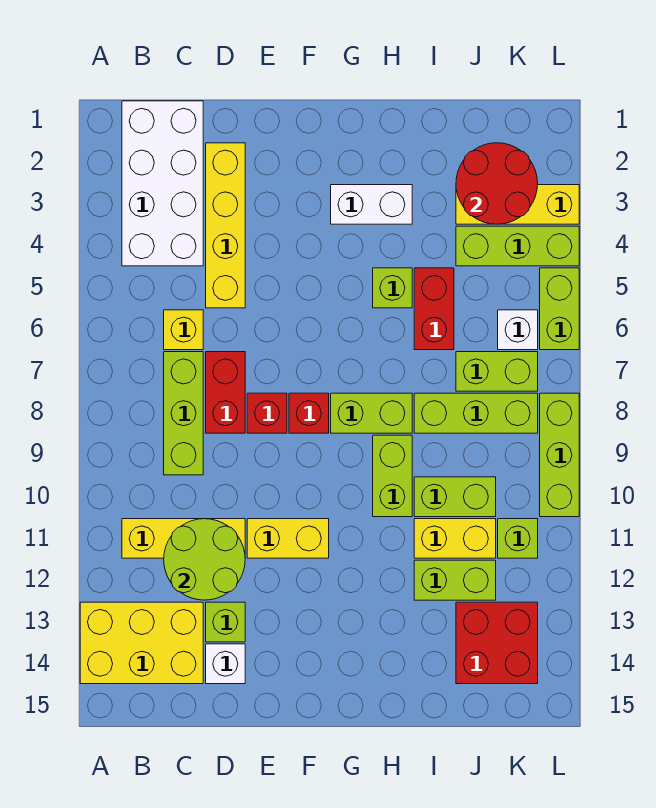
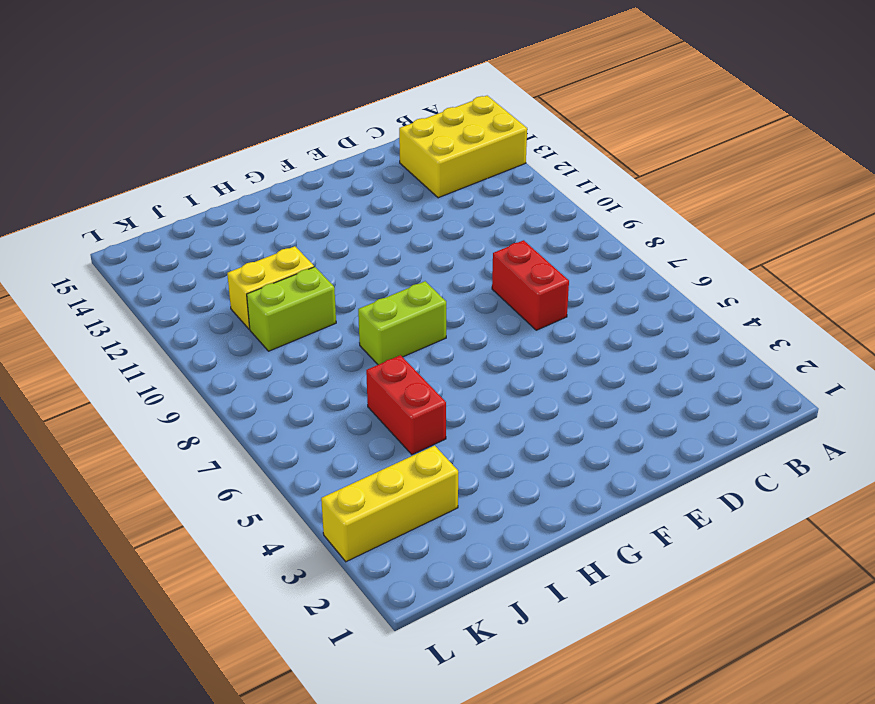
none -> white brick B1:C4 level 1
none -> yellow brick B11:D11 level 1
none -> yellow brick C6 level 1
none -> lime brick C7:C9 level 1

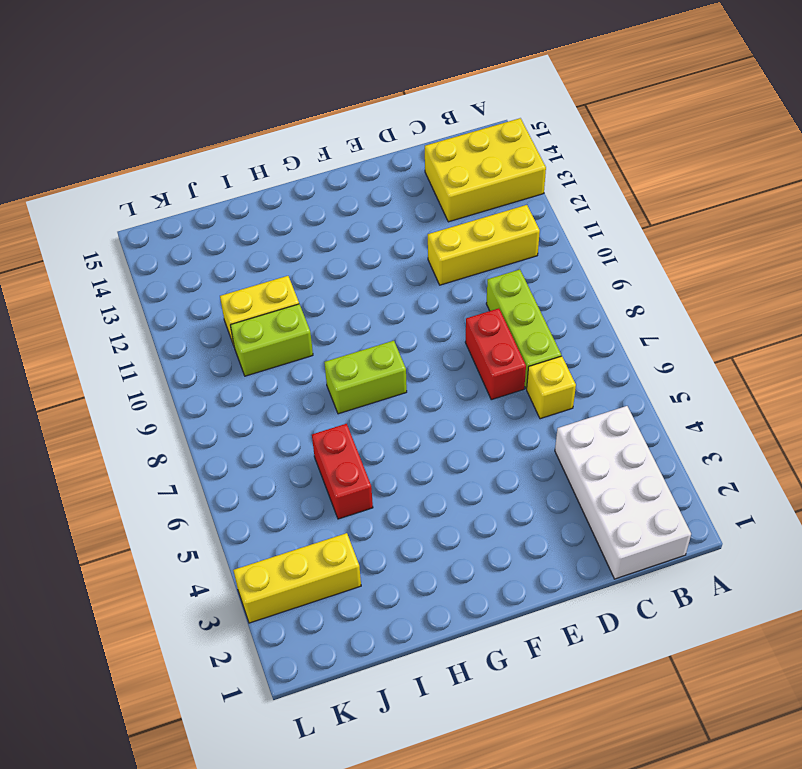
none -> yellow brick D2:D5 level 1
none -> lime brick D13 level 1
none -> white brick D14 level 1
none -> red brick E8 level 1

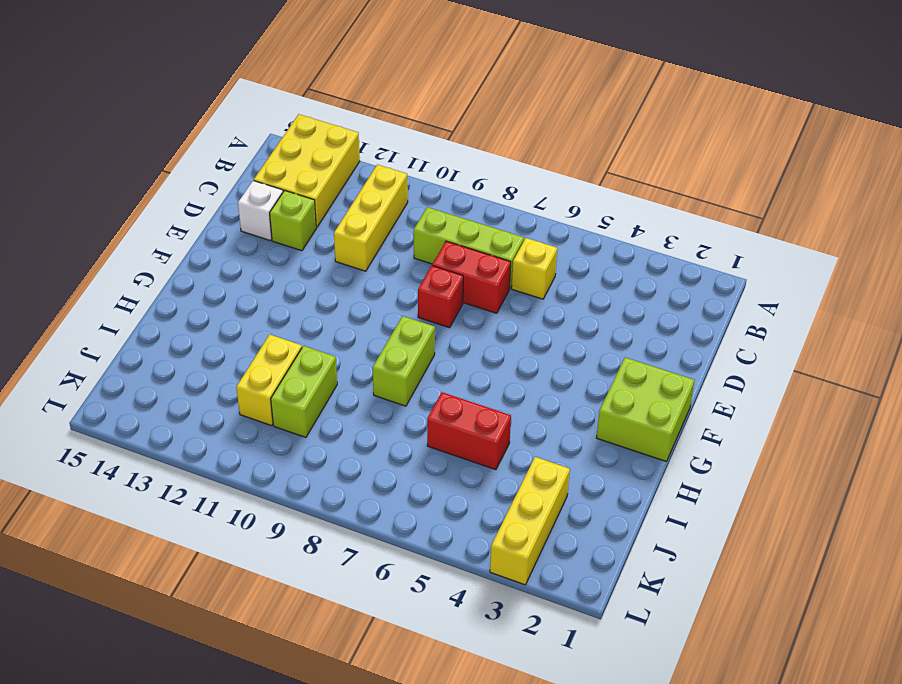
lime brick F1:G2 level 1 -> none
none -> white brick B1:C4 level 1
none -> yellow brick D2:D5 level 1
none -> yellow brick E11:F11 level 1
none -> red brick F8 level 1

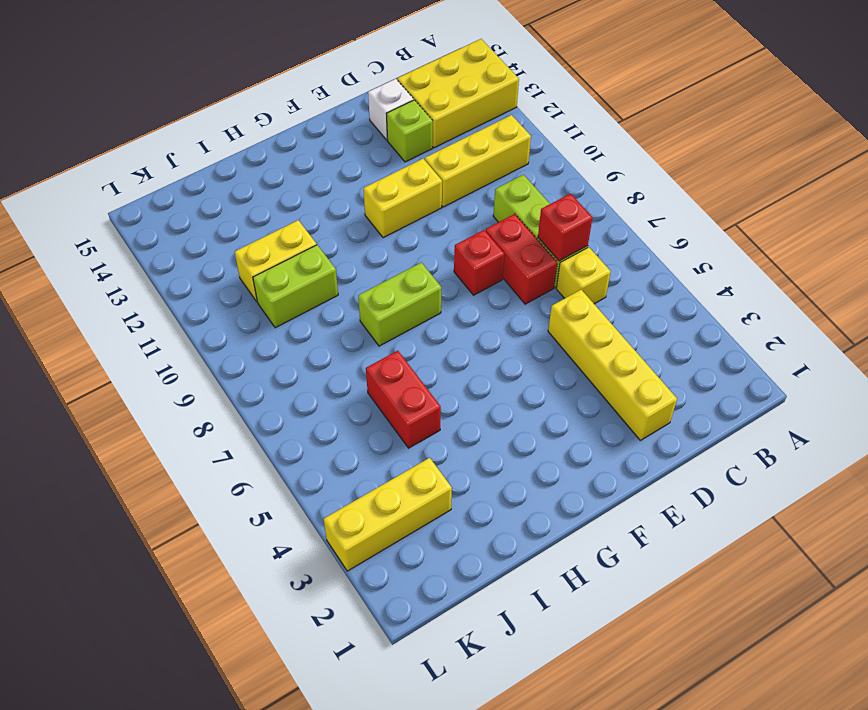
red brick C7 level 2 -> red brick F8 level 1
none -> white brick B1:C4 level 1
none -> white brick G3:H3 level 1
none -> lime brick H5 level 1
none -> lime brick H9:H10 level 1

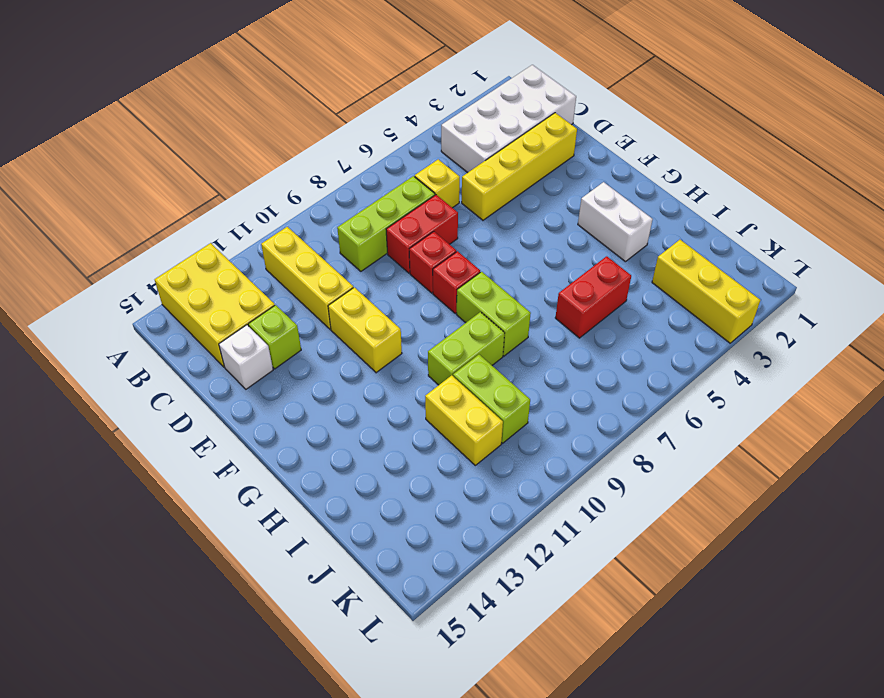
none -> lime brick H5 level 1
none -> lime brick I8:K8 level 1
none -> lime brick I12:J12 level 1
none -> lime brick J4:L4 level 1

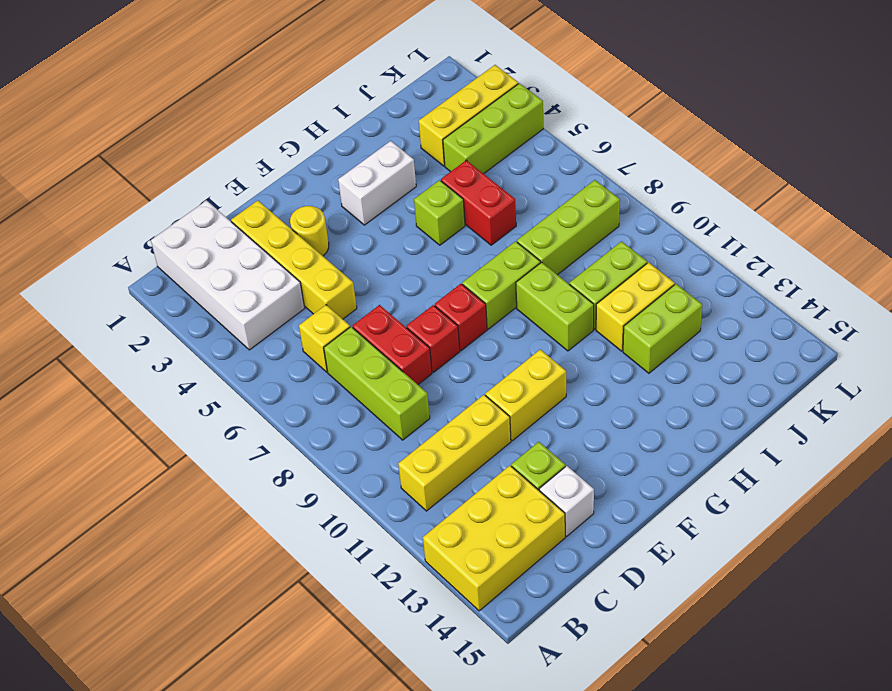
yellow round brick E3 level 1 -> none
none -> lime brick J7:K7 level 1
none -> red brick J13:K14 level 1
none -> white brick K6 level 1
none -> lime brick K11 level 1

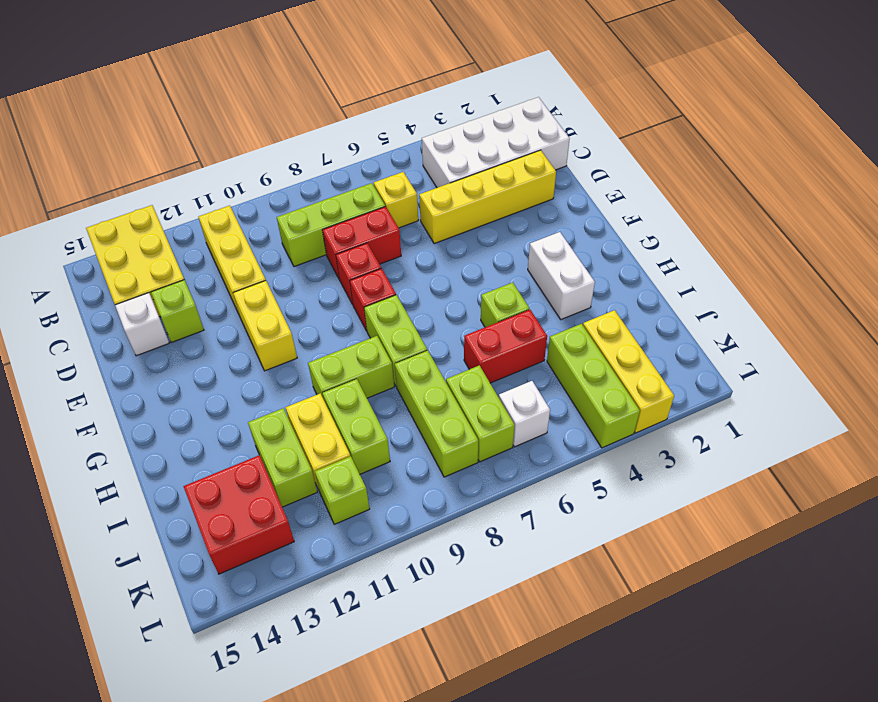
none -> lime brick L5:L6 level 1
none -> lime brick L8:L10 level 1
none -> lime round brick C11:D12 level 2
none -> red round brick J2:K3 level 2

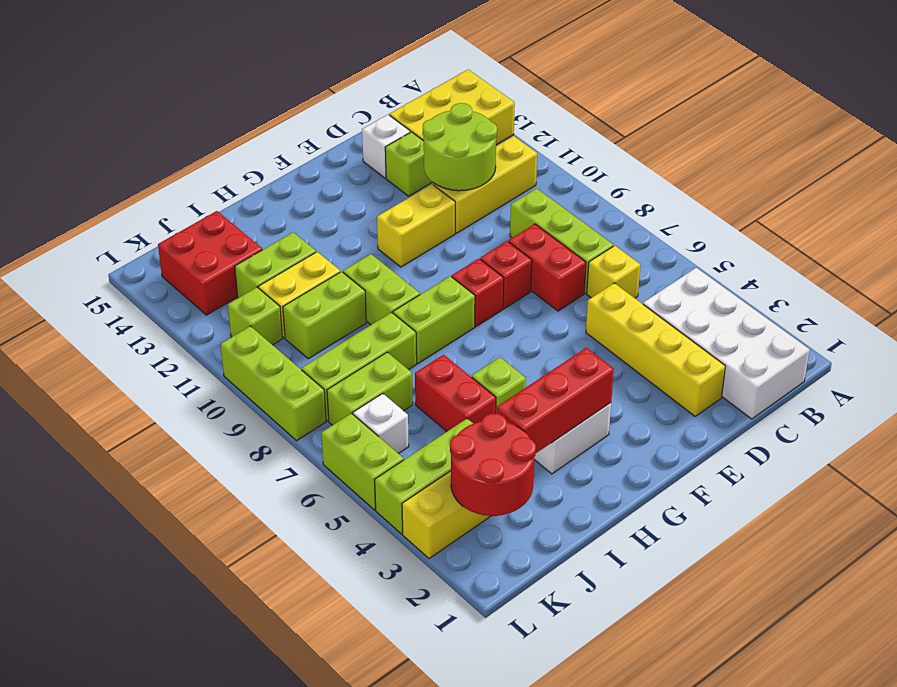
red brick G3:I3 level 2 -> none

